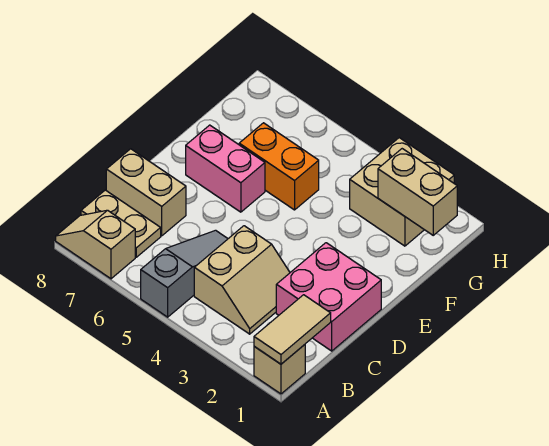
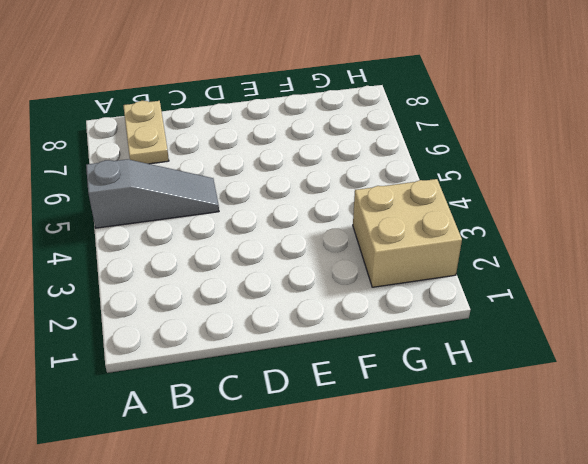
none -> tan brick A1 level 1
none -> tan slope A7:A8 level 1 top 7
none -> tan slope B3:C4 level 1 top 4

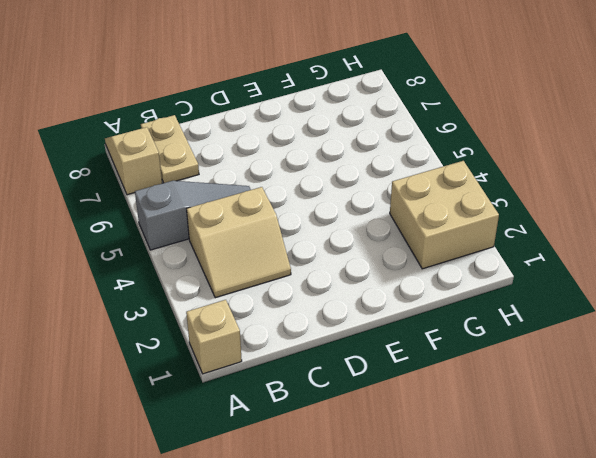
none -> pink brick C1:D2 level 1
none -> tan brick C7:C8 level 1
none -> pink brick E6:E7 level 1

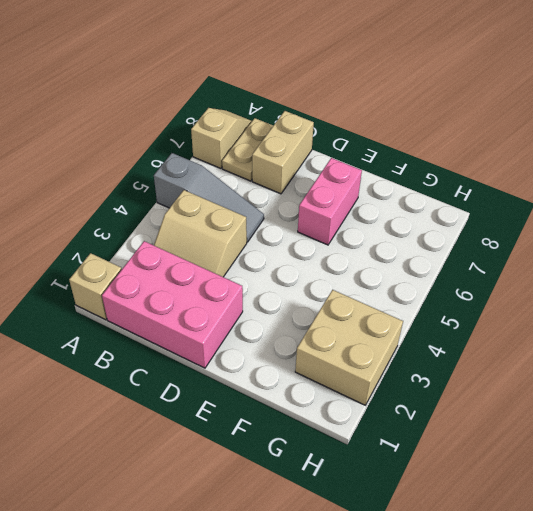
pink brick B1:D2 level 1 -> pink brick C1:D2 level 1
none -> orange brick F5:F6 level 1
none -> tan tile A1:B1 level 2
none -> tan brick G1:G2 level 2

